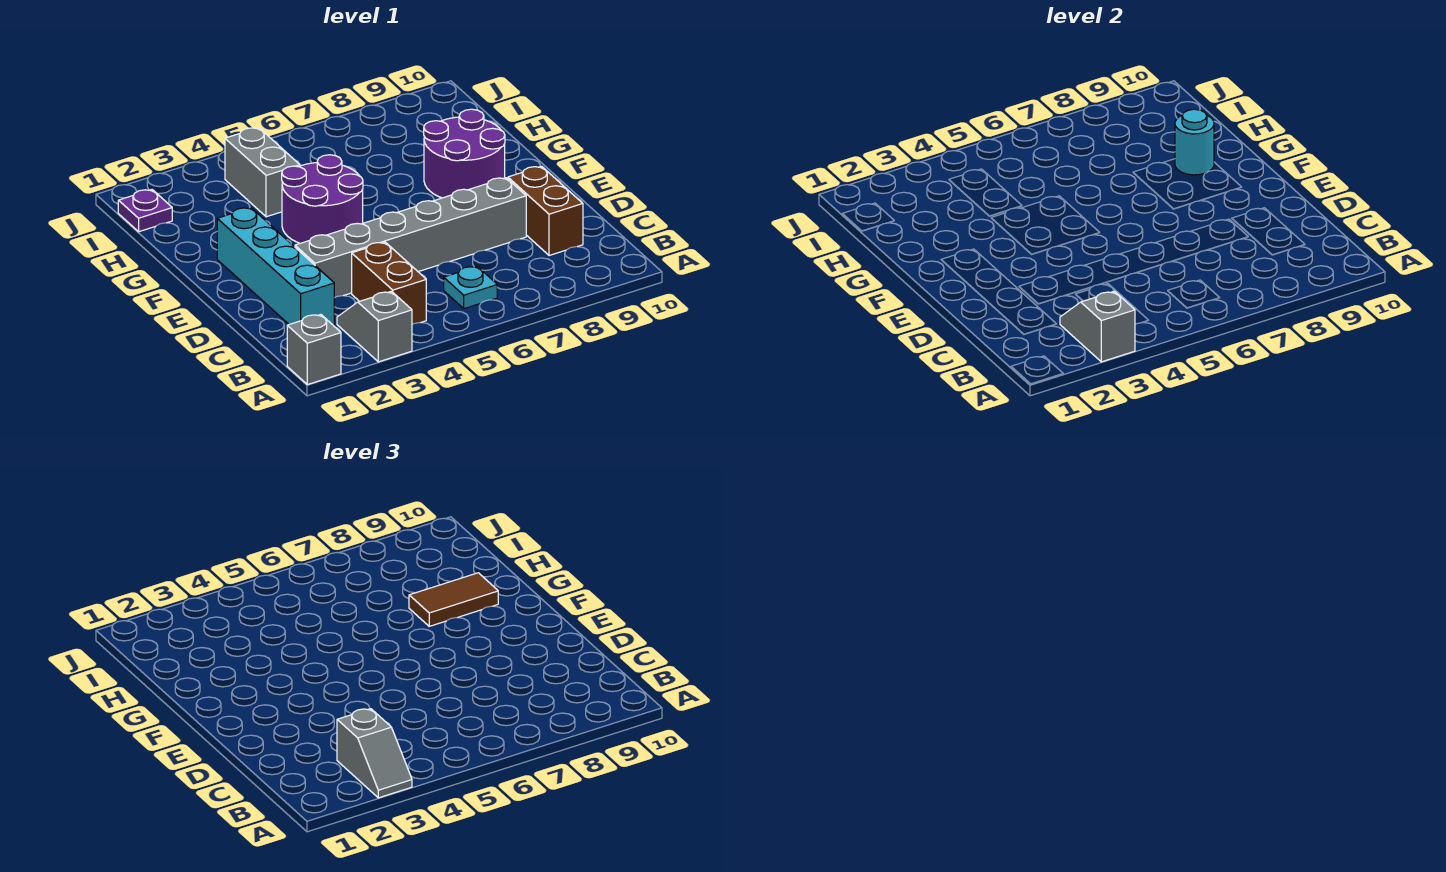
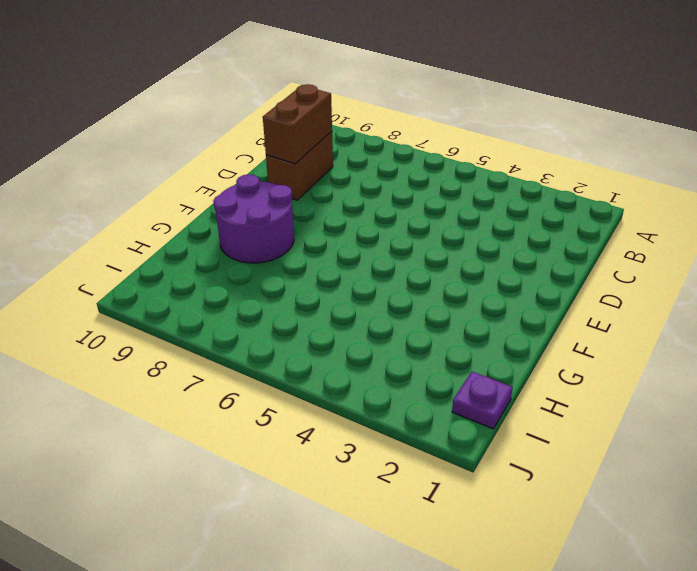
brown brick C9:D9 level 2 -> brown brick B4:C4 level 1
none -> grey brick A1 level 1
none -> grey slope A3:B3 level 1 top A
none -> cyan plate B6 level 1

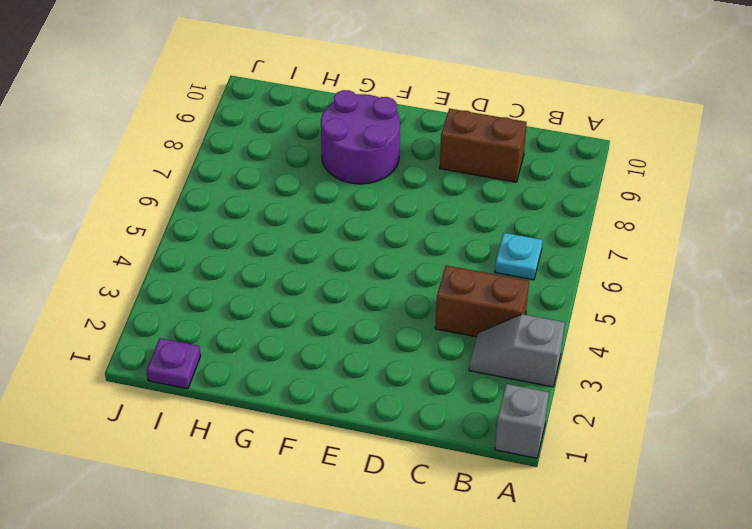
none -> cyan brick C2:F2 level 1
none -> grey brick D3:D8 level 1
none -> purple round brick F4:G5 level 1

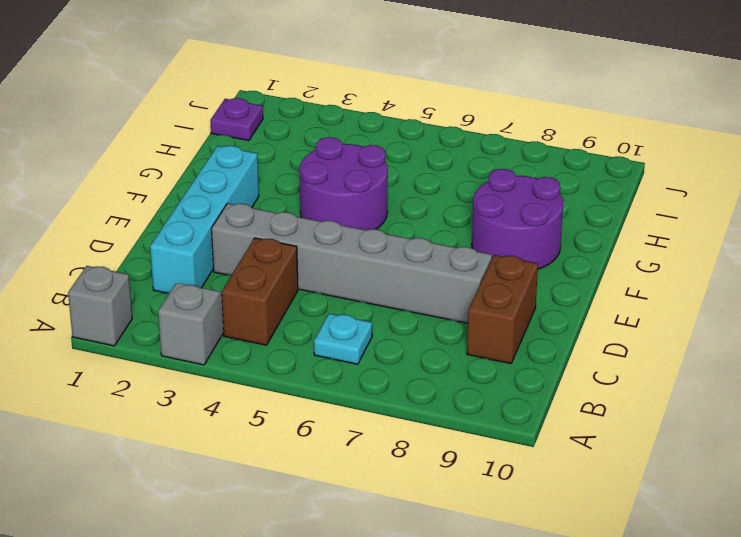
none -> grey brick H4:I4 level 1
none -> grey slope A3:B3 level 2 top A
none -> cyan round brick G9 level 2

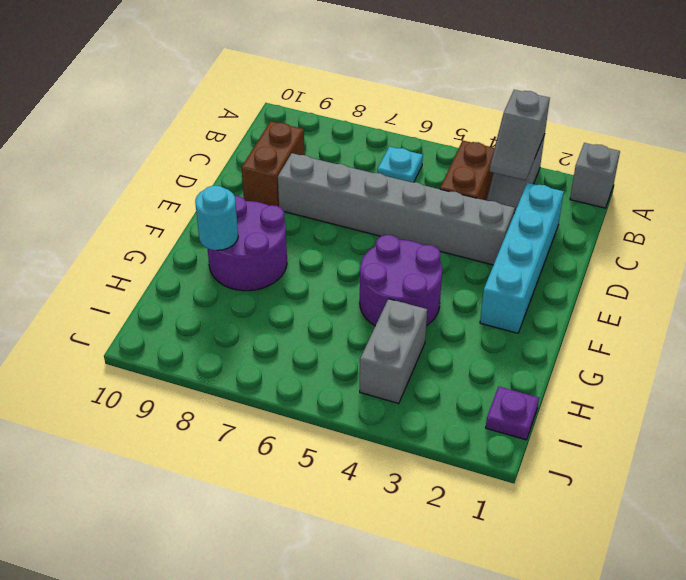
none -> grey slope A3:B3 level 3 top B
none -> brown tile G8:G9 level 3

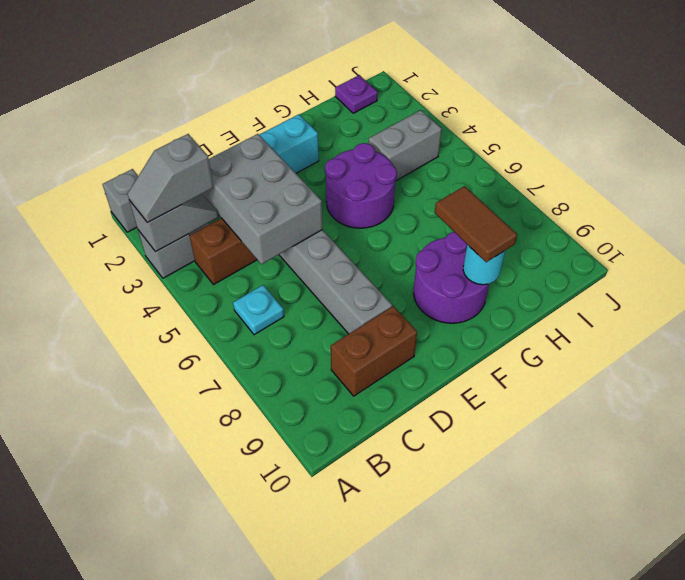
grey brick C3:D5 level 2 -> none

